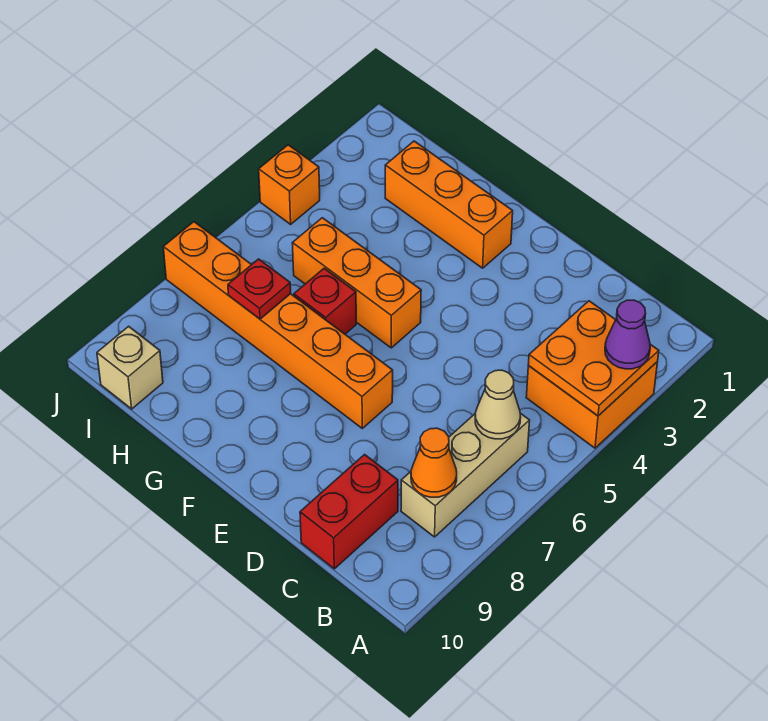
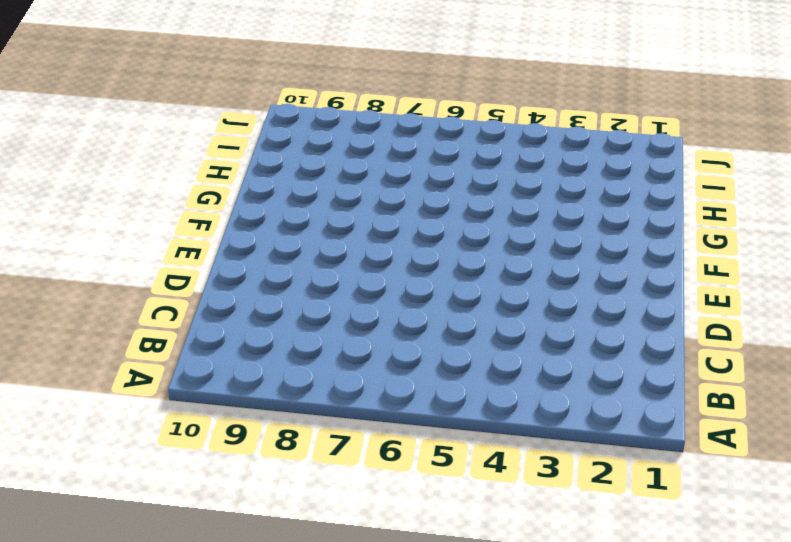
none -> orange brick A3:B4 level 1
none -> tan brick B6:B8 level 1
none -> red brick C9:C10 level 1

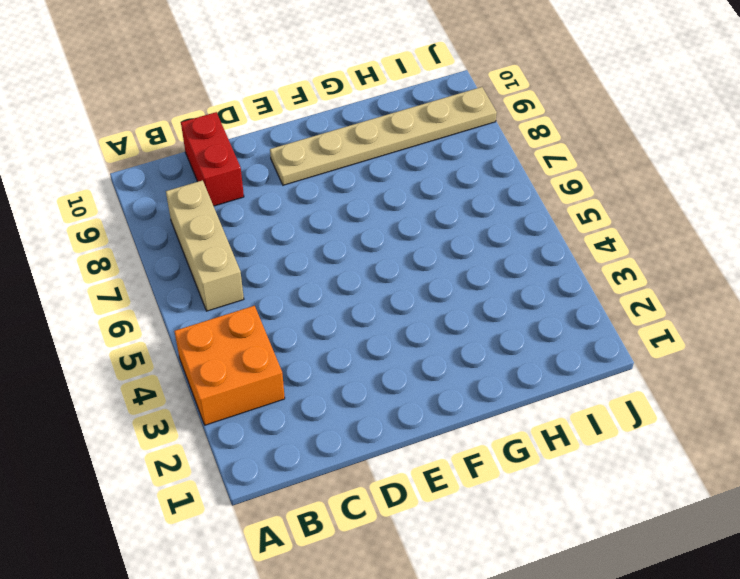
tan plate E9:J9 level 1 -> none
none -> orange brick E7:J7 level 1
none -> orange brick F2:H2 level 1
none -> orange brick F5:H5 level 1

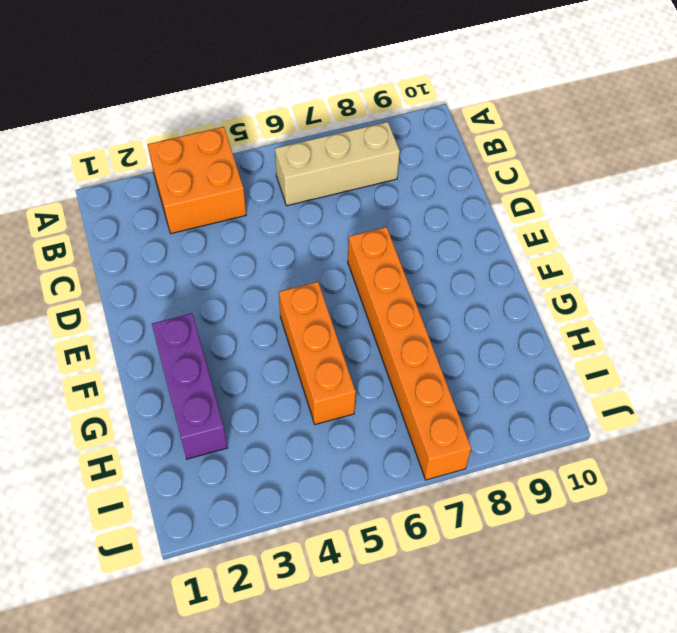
purple brick F2:H2 level 1 -> orange brick F2:H2 level 1
none -> red brick C9:C10 level 1
none -> red brick G6 level 1
none -> tan brick I10 level 1

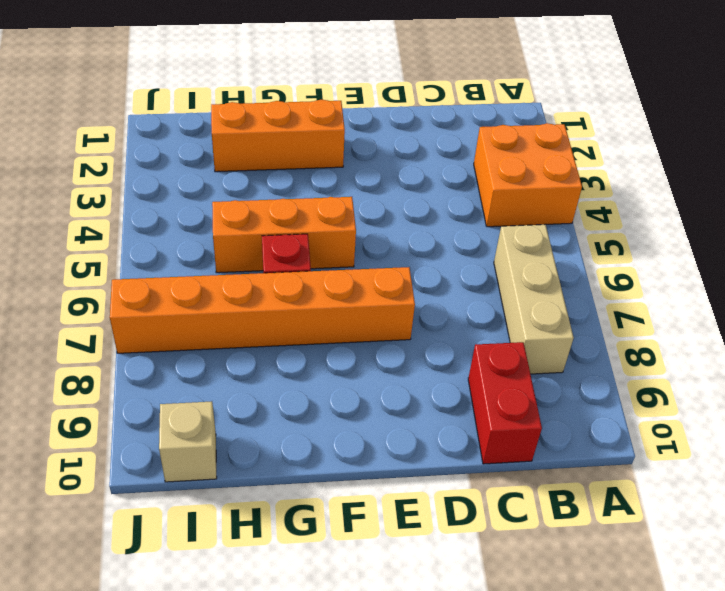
none -> orange brick J4 level 1
none -> orange plate A3:B4 level 2
none -> tan cone B6 level 2

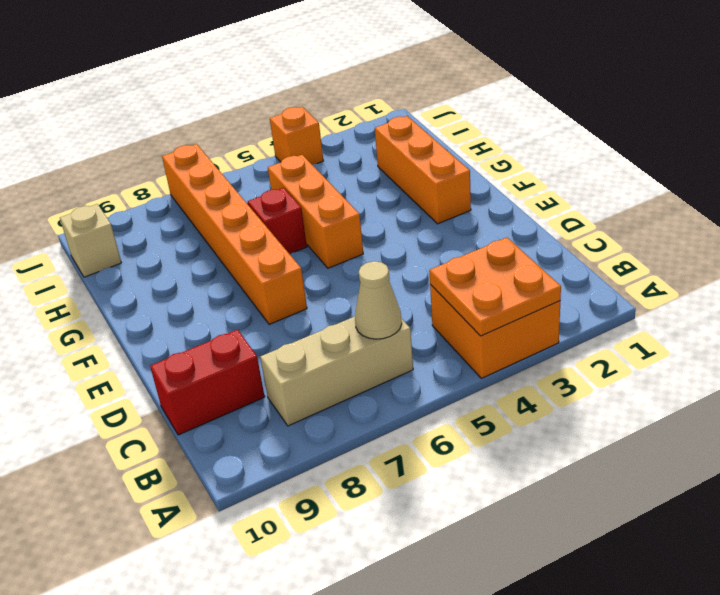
none -> orange cone B8 level 2
none -> red plate H7 level 2
none -> purple cone A3 level 3

